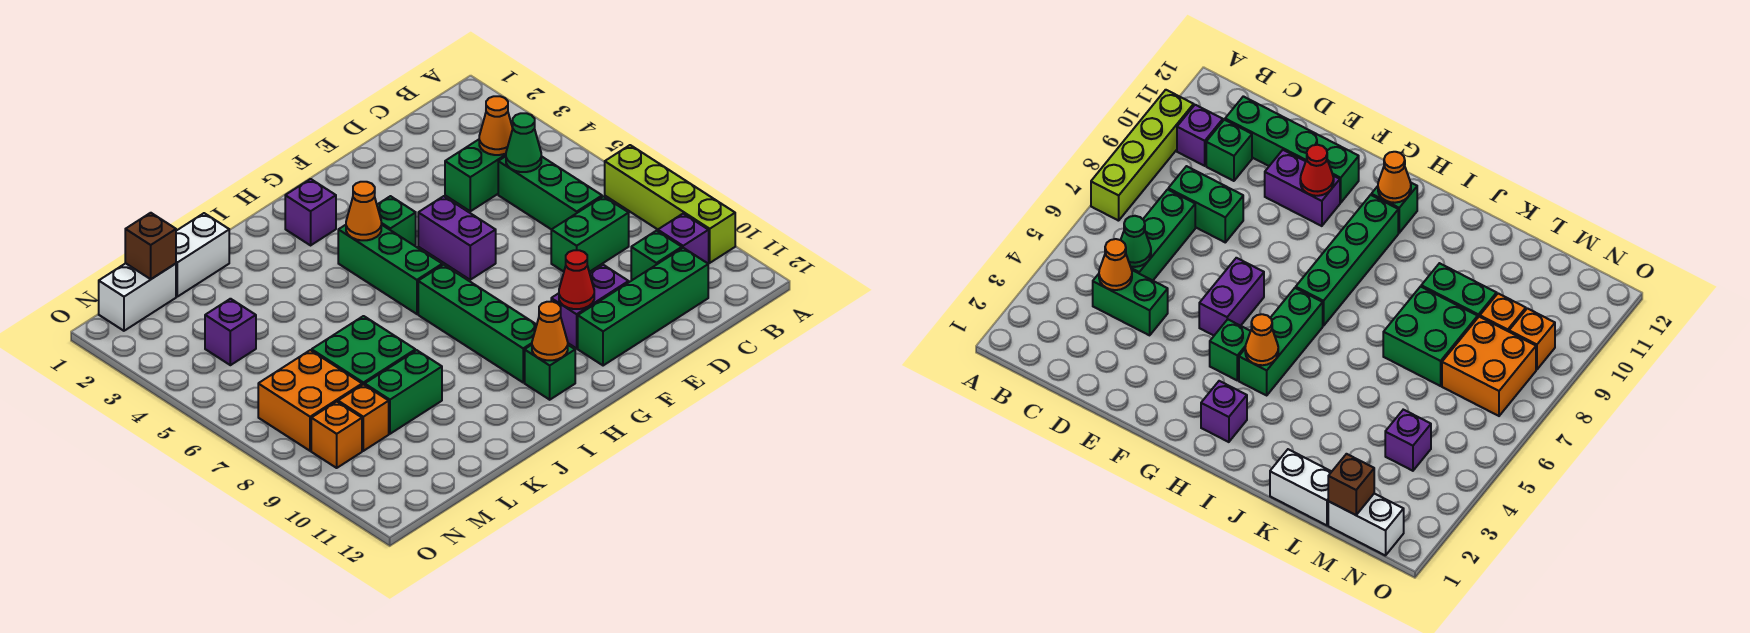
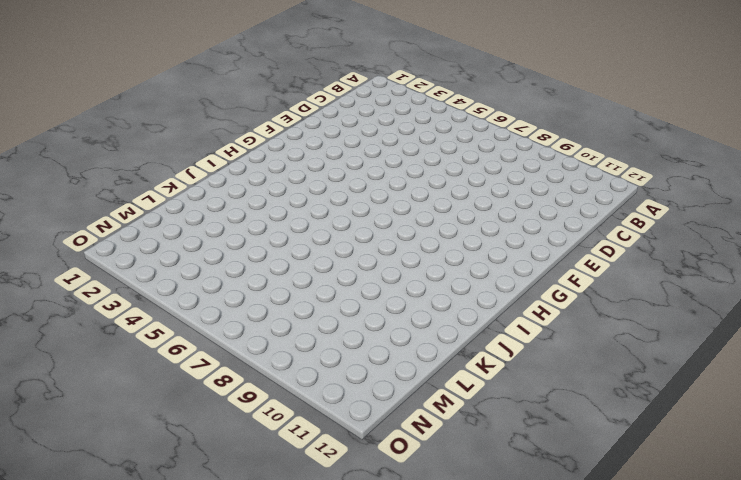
none -> lime brick A7:A10 level 1
none -> purple brick B10 level 1
none -> green brick C4:D4 level 1

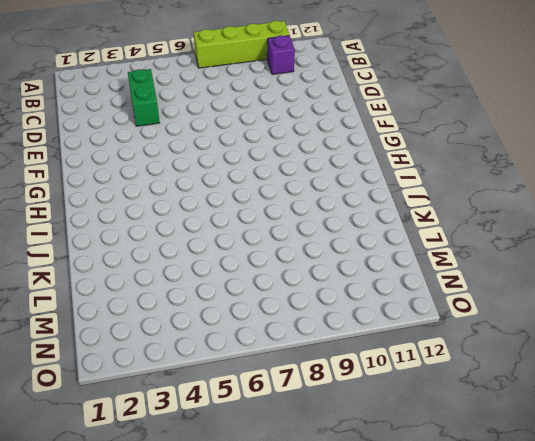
none -> green brick C5:C7 level 1
none -> green brick C8:D8 level 1
none -> green brick C10 level 1

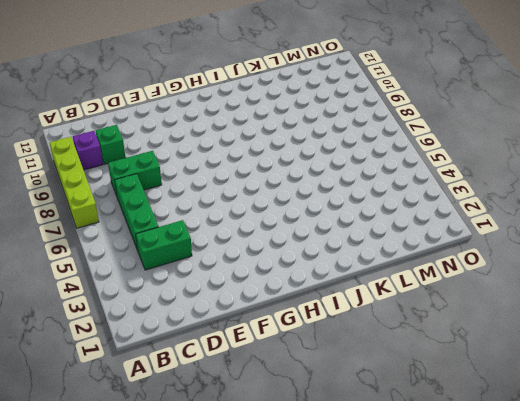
none -> green brick C11:F11 level 1
none -> purple brick E10:F10 level 1
none -> purple brick F5:F6 level 1

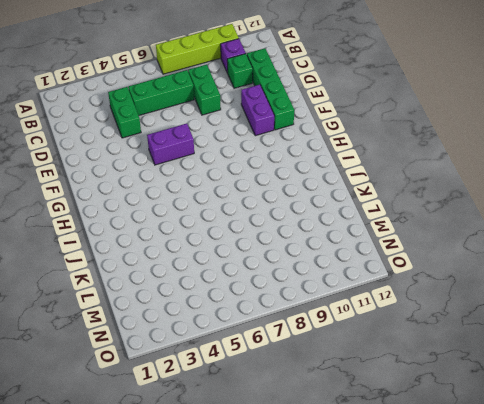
none -> green brick G4 level 1
none -> purple brick H2 level 1
none -> green brick H4:H6 level 1

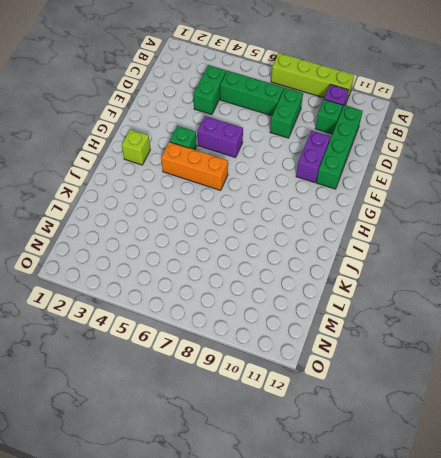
lime brick H2 level 1 -> purple brick H2 level 1
orange brick H4:H6 level 1 -> green brick H4:H6 level 1
none -> green brick H7:H10 level 1
none -> green brick H11 level 1
none -> white brick K1:L1 level 1

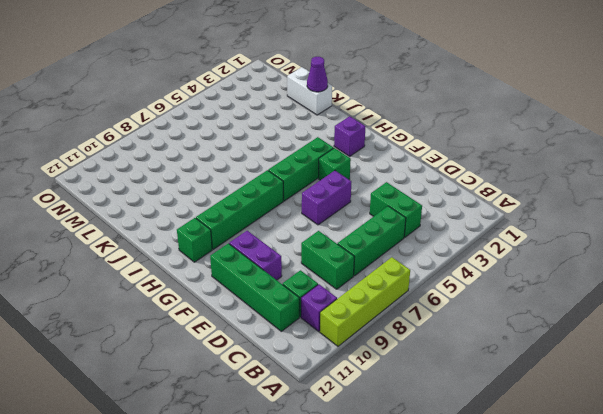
purple cone K1 level 2 -> none
none -> green brick K7:L8 level 1
none -> green brick K9:L9 level 1
none -> white brick M1:N1 level 1

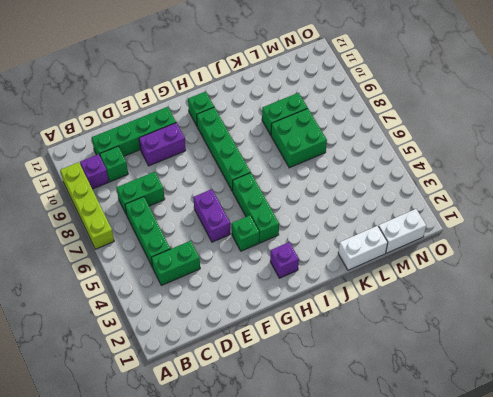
none -> purple brick M4 level 1
none -> orange brick M7:N8 level 1
none -> orange brick M9 level 1

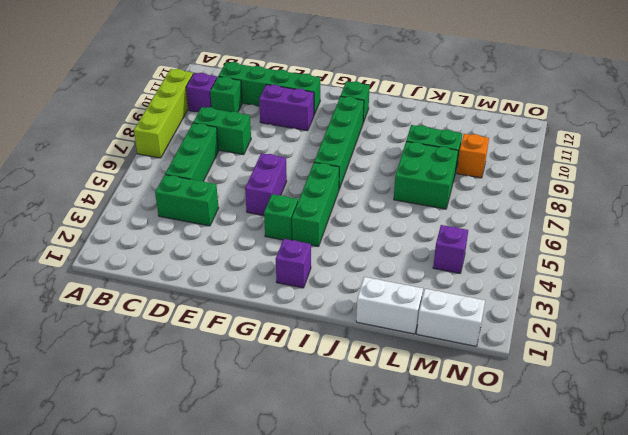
none -> orange brick M7:N8 level 1
none -> orange brick N9 level 1
none -> orange cone C4 level 2

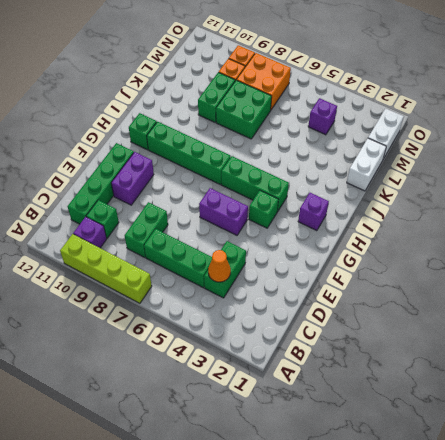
none -> green cone C5 level 2
none -> red cone F10 level 2
none -> orange cone H4 level 2

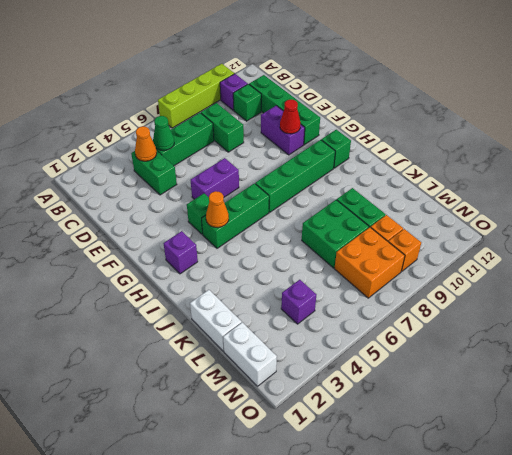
none -> orange cone H11 level 2
none -> brown brick M1 level 2

